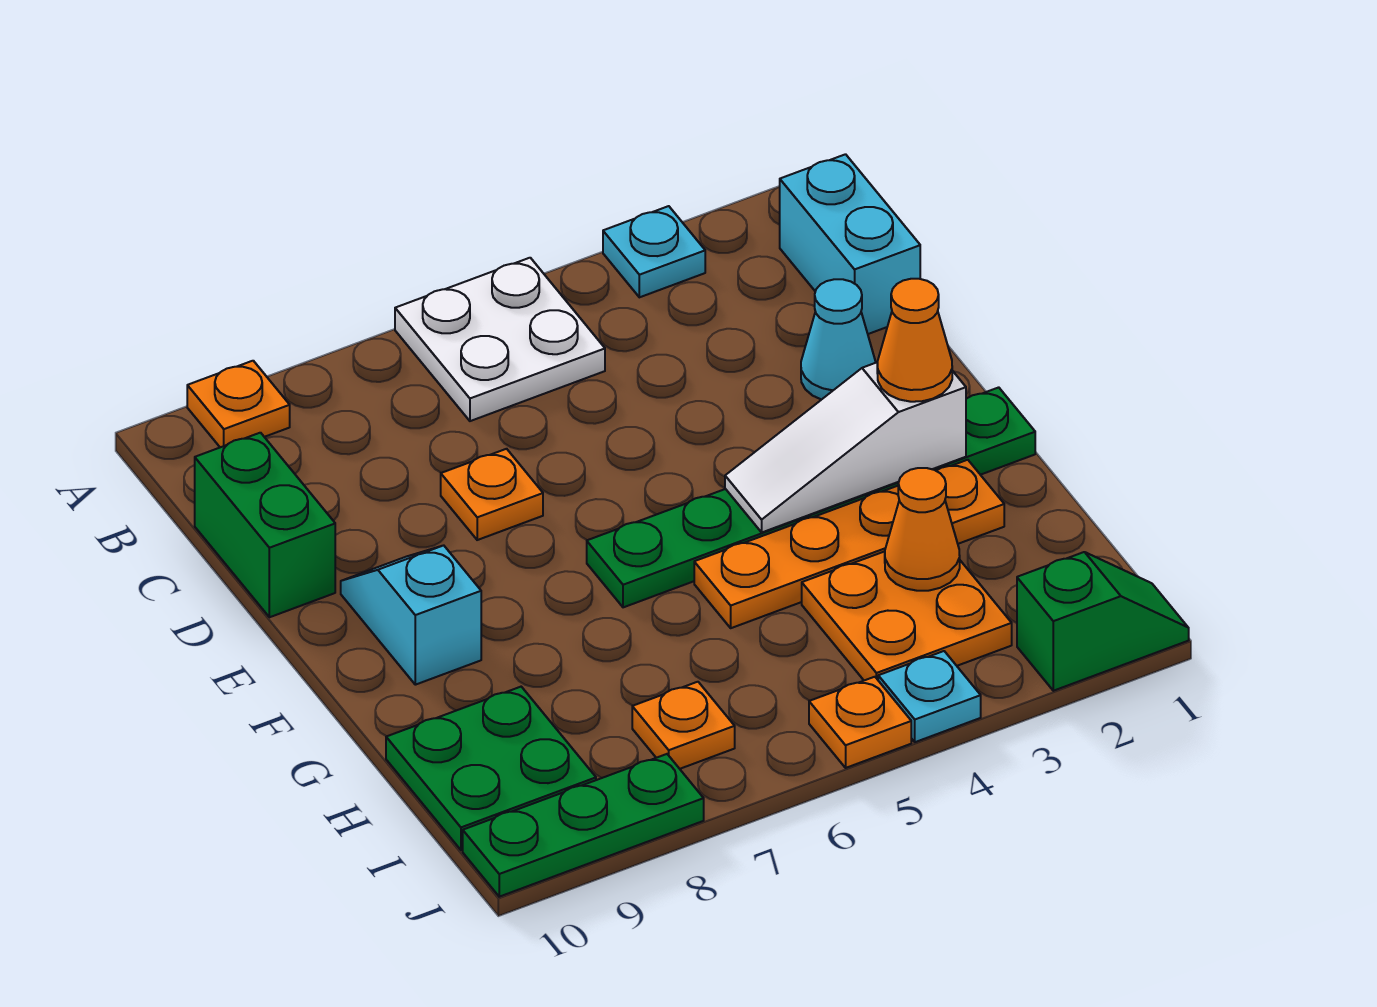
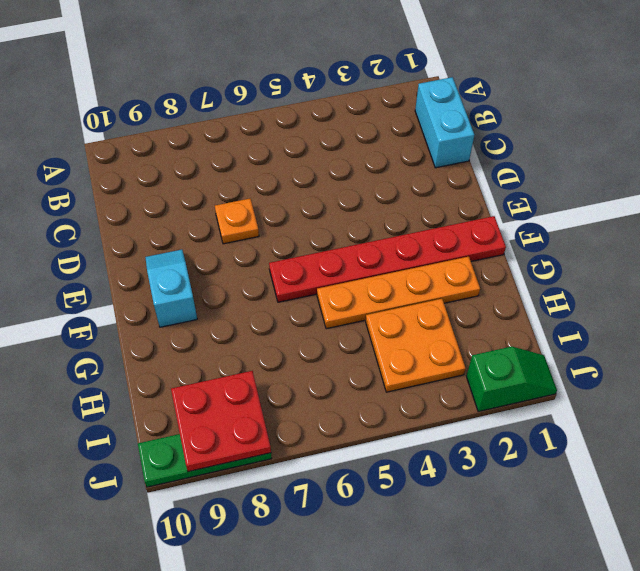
red plate F1:F6 level 1 -> green plate F1:F6 level 1
red plate I8:J9 level 2 -> none
none -> cyan plate A3 level 1
none -> white plate A5:B6 level 1
none -> orange plate A9 level 1

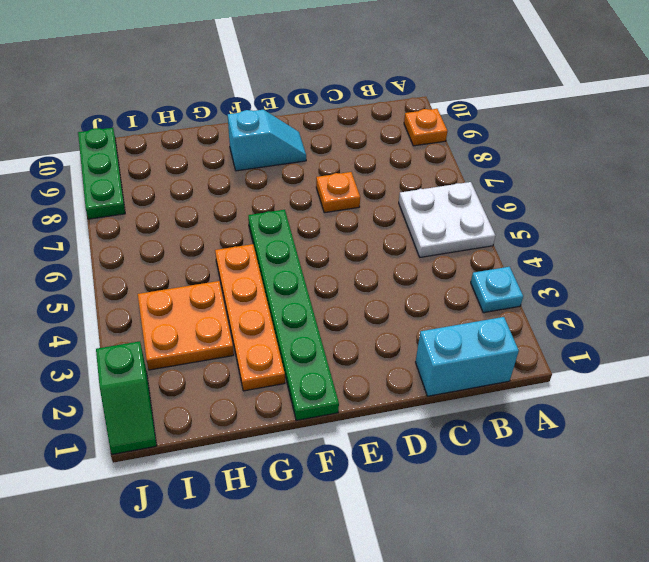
none -> green brick C10:D10 level 1
none -> cyan cone D2 level 1
none -> green plate H9:I10 level 1

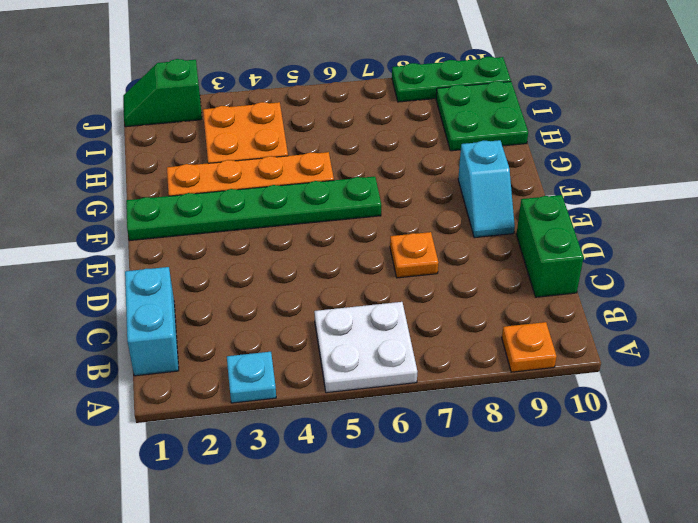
none -> cyan cone D2 level 1
none -> orange plate I7 level 1
none -> cyan plate J4 level 1

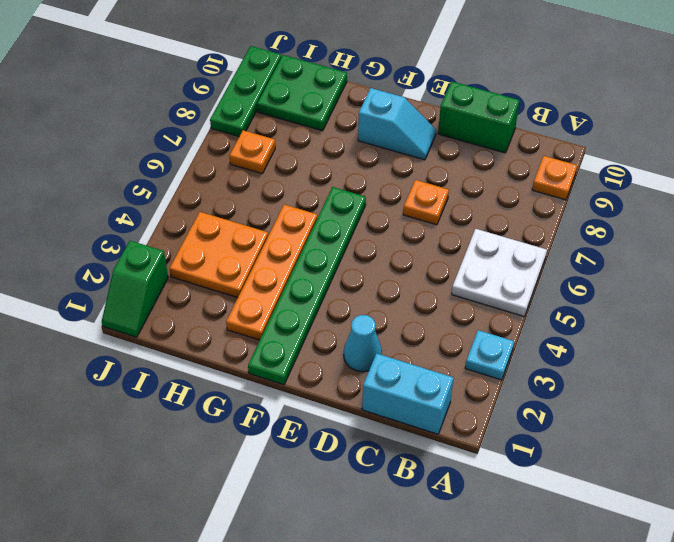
none -> cyan plate J4 level 1
none -> orange plate J5 level 1
none -> white slope F2:F4 level 2 top 2

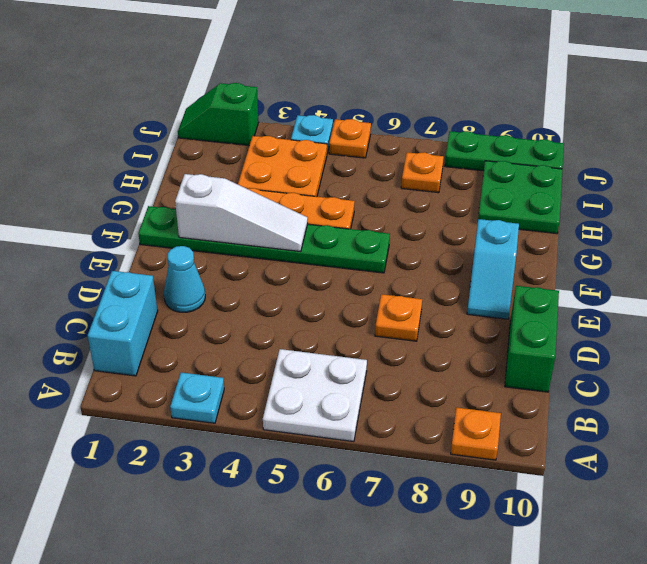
none -> orange cone H3 level 2
none -> orange cone F2 level 3

